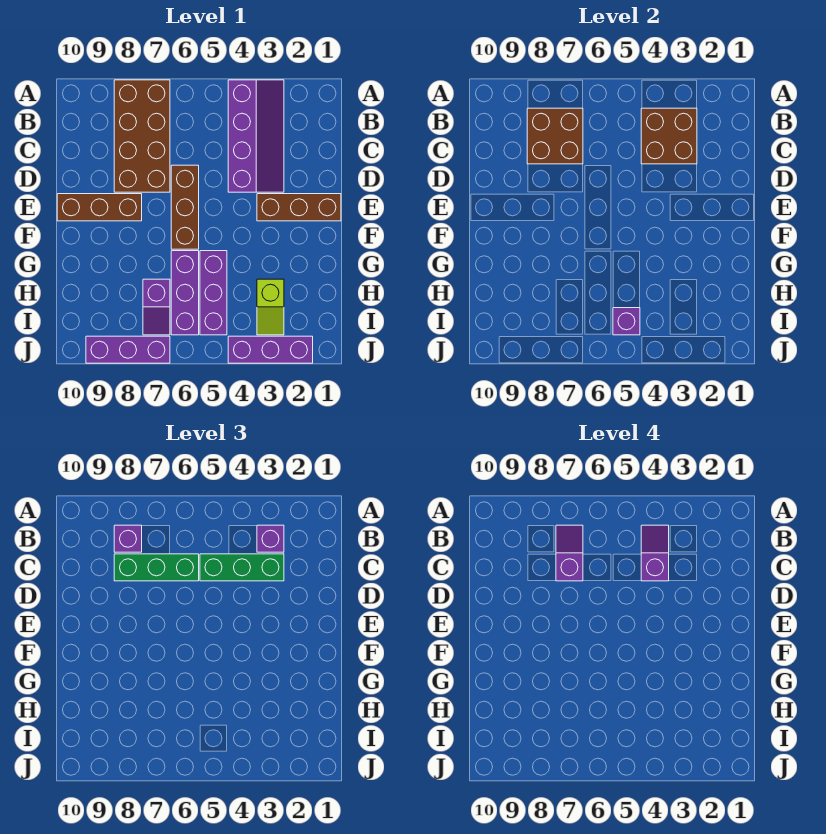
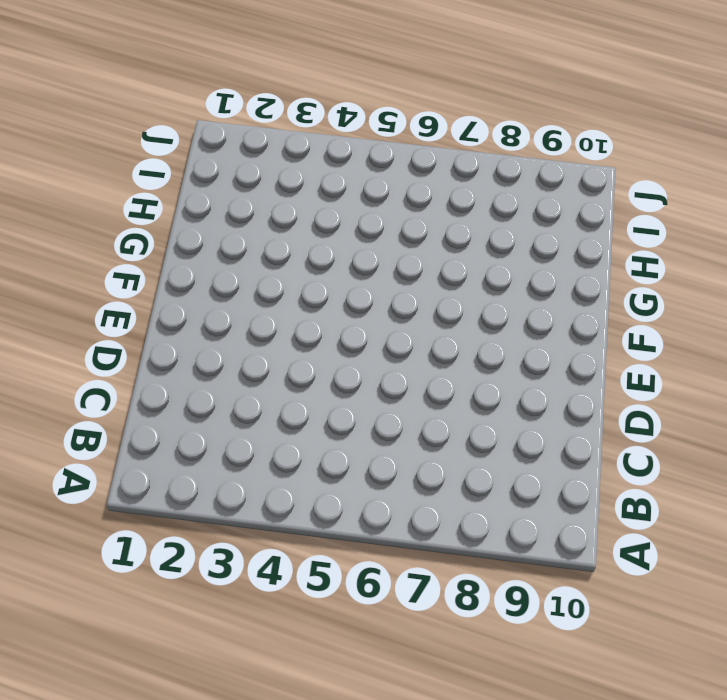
none -> purple slope A3:D4 level 1 top 4
none -> brown brick A7:D8 level 1
none -> brown brick D6:F6 level 1

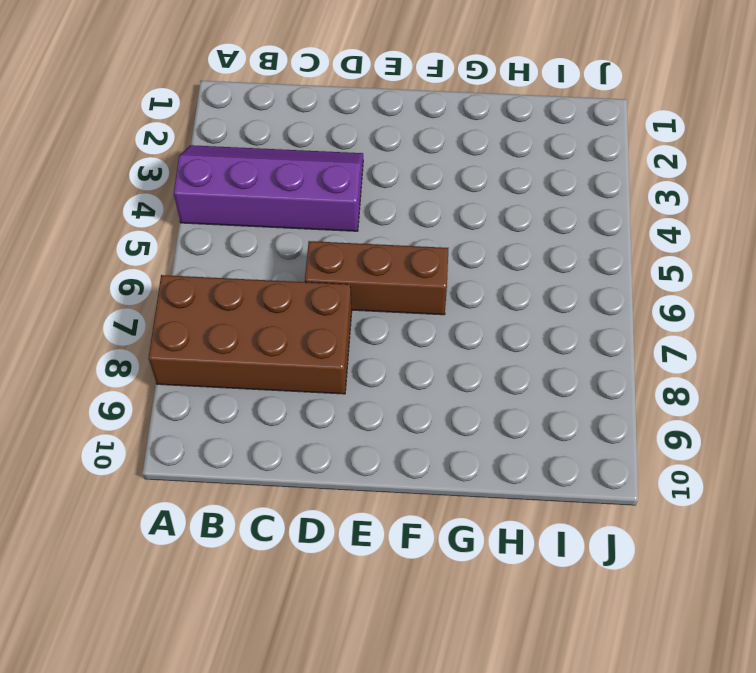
none -> brown brick E1:E3 level 1
none -> brown brick E8:E10 level 1
none -> purple brick G5:I5 level 1

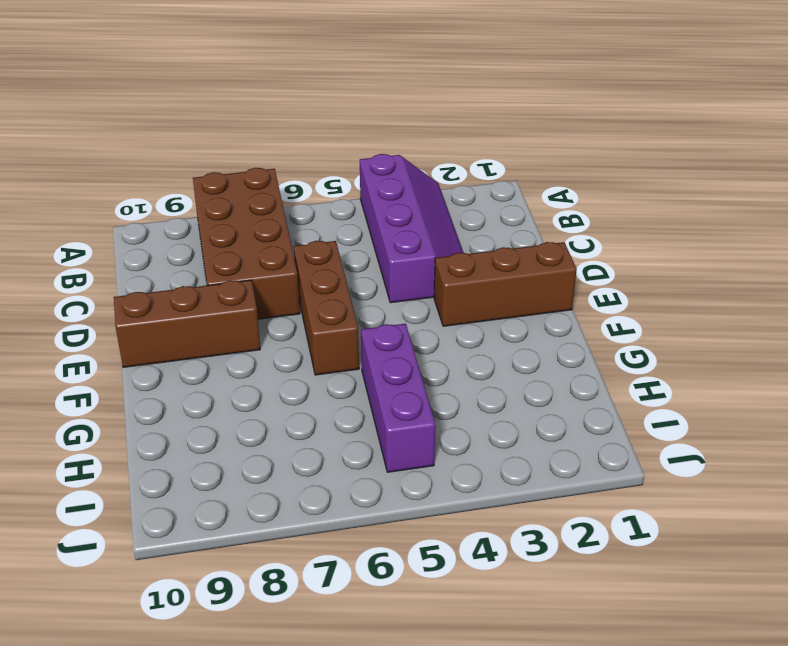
none -> purple brick G6:I6 level 1
none -> lime slope H3:I3 level 1 top H
none -> purple slope H7:I7 level 1 top H

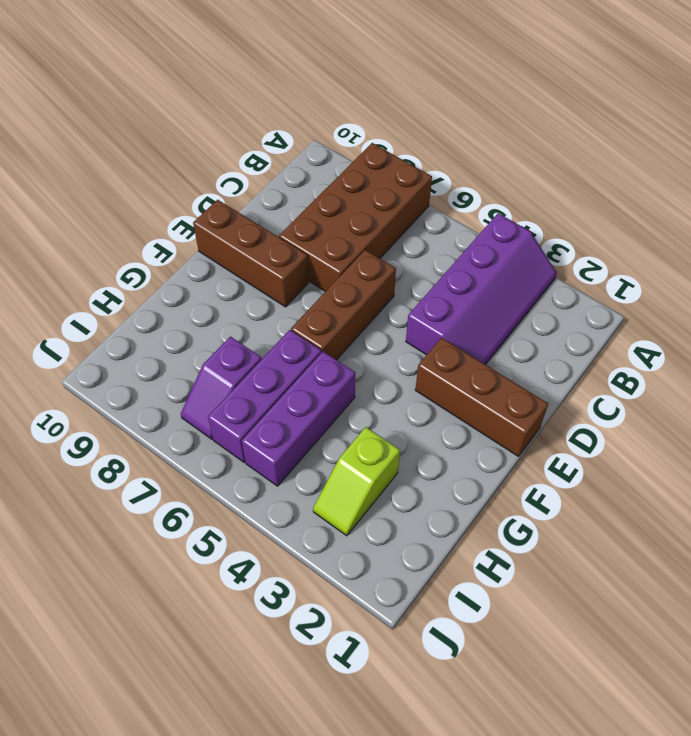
none -> purple brick J2:J4 level 1
none -> purple brick J7:J9 level 1
none -> brown brick B3:C4 level 2

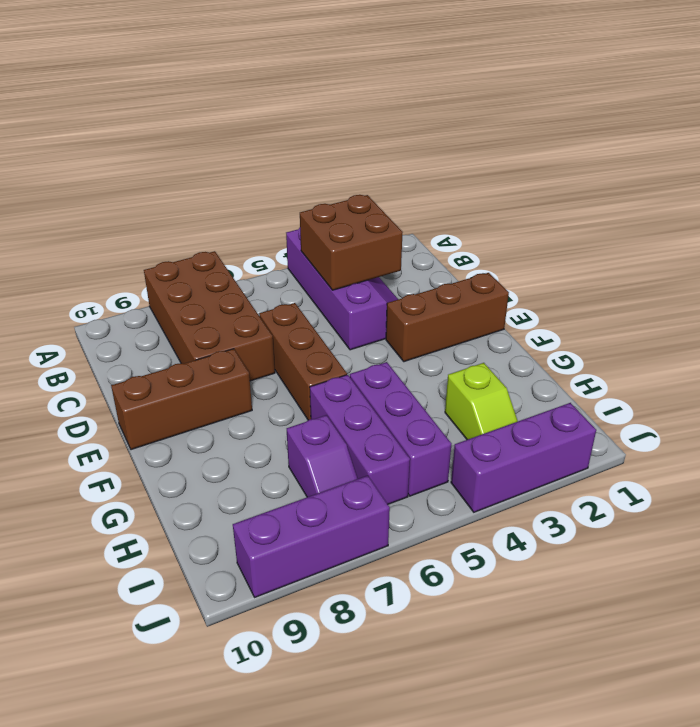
none -> brown brick B7:C8 level 2
none -> purple brick I5 level 2
none -> purple brick B3 level 3

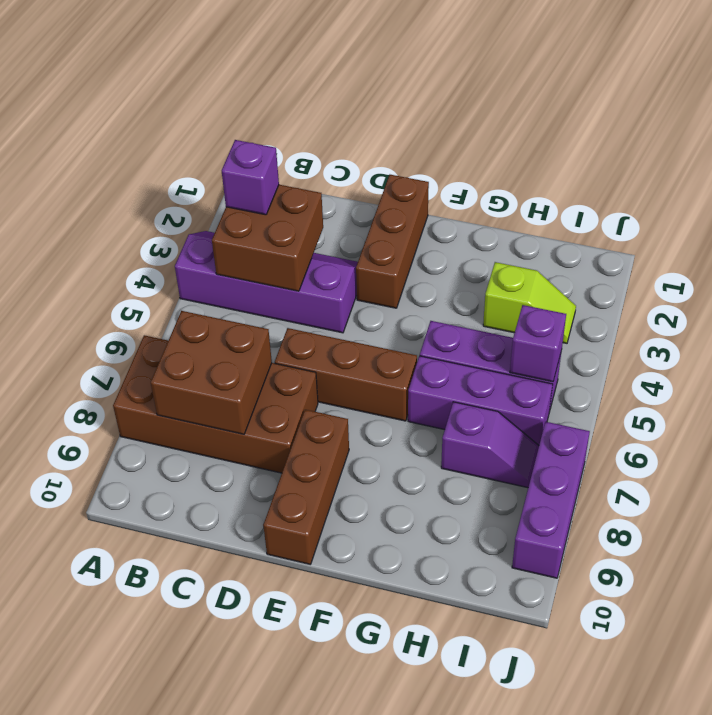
none -> purple brick J2:J4 level 1
none -> purple brick B8 level 3
none -> green brick C3:C5 level 3

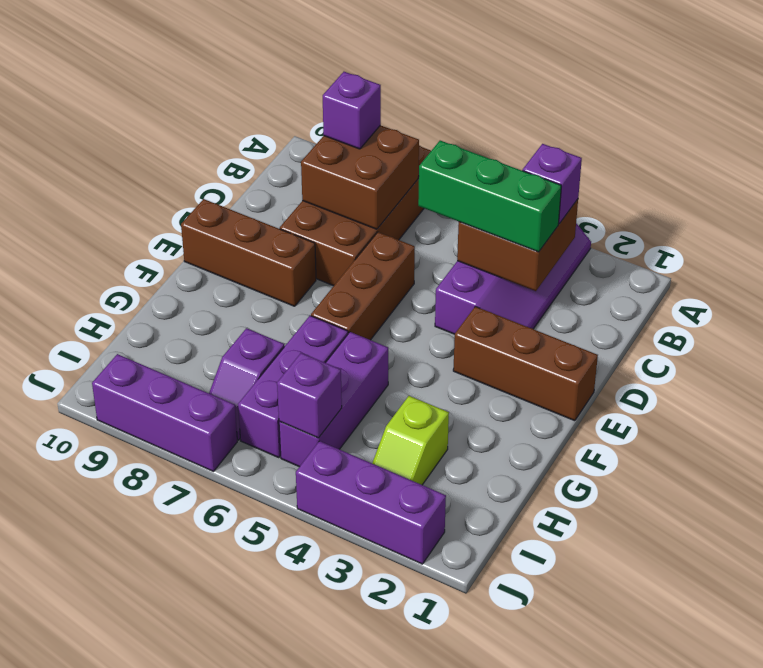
none -> green brick C6:C8 level 3
none -> purple slope B4:C4 level 4 top C
none -> purple slope B7:C7 level 4 top C

